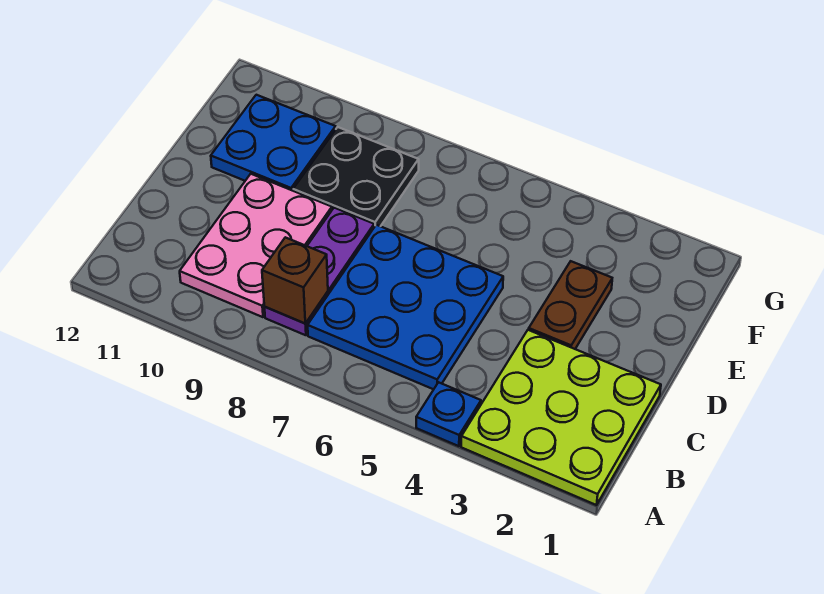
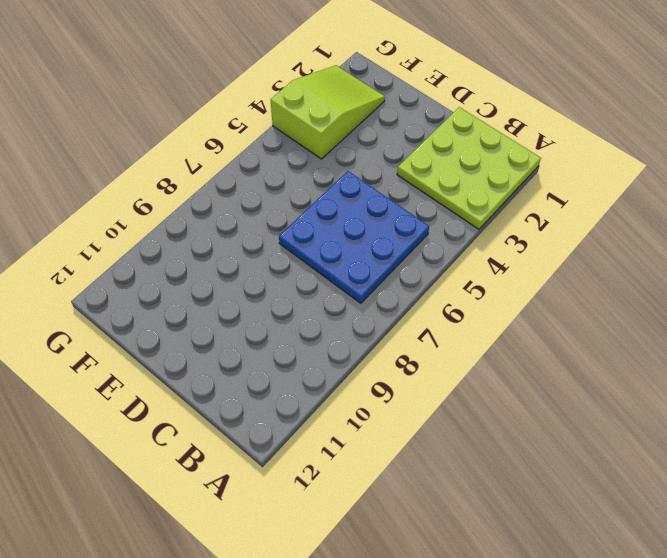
lime slope F2:G4 level 1 top 4 -> none
none -> blue plate A4 level 1
none -> purple plate B8:D8 level 1

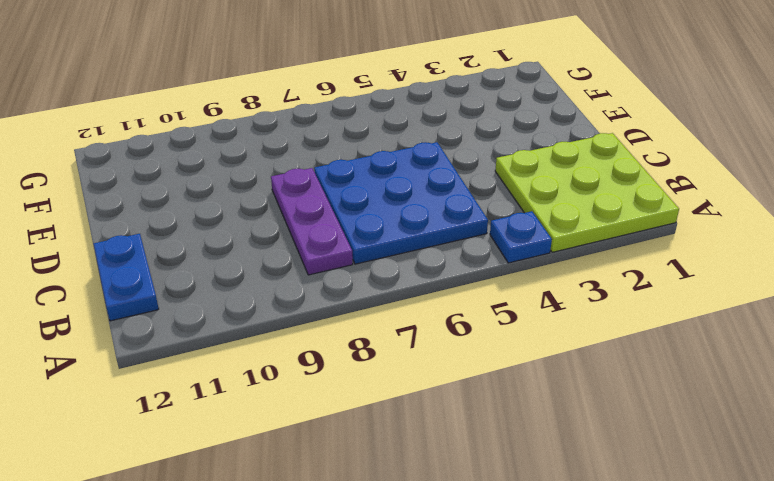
blue plate B12:C12 level 1 -> none
none -> pink plate B9:D10 level 1
none -> brown plate D3:E3 level 1

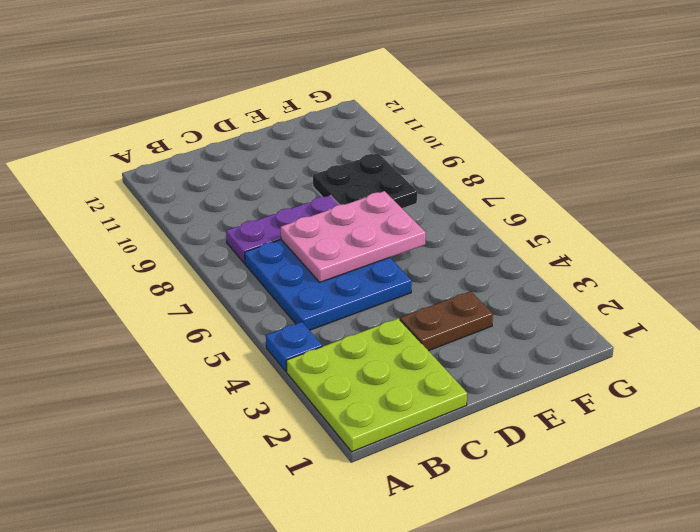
pink plate C6:E7 level 2 -> pink plate B9:D10 level 1
none -> blue plate E10:F11 level 1
none -> brown brick B8 level 2

